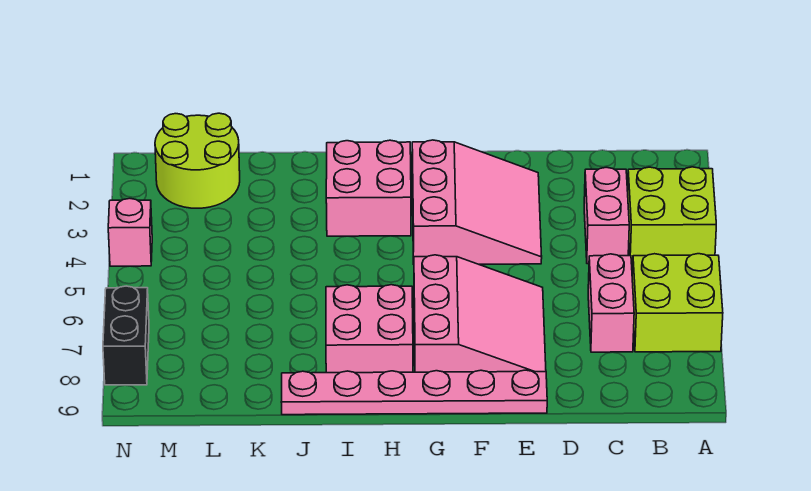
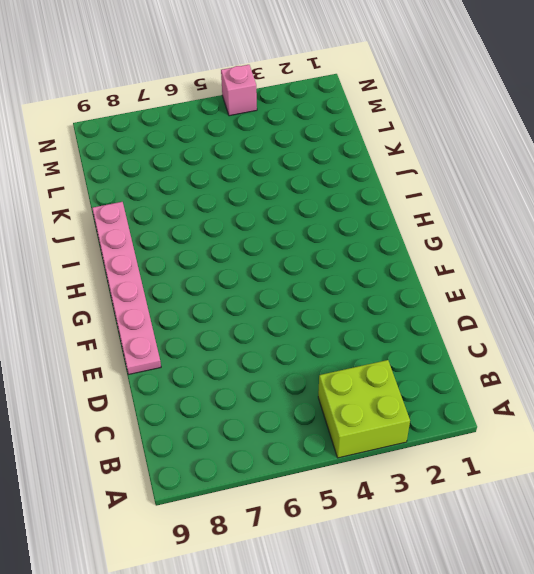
none -> lime brick A6:B7 level 1
none -> pink brick C3:C4 level 1
none -> pink brick C6:C7 level 1

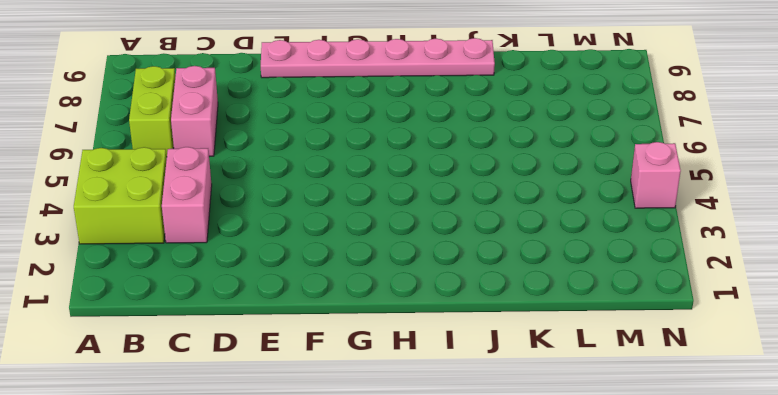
lime brick B6:B7 level 1 -> lime brick A6:B7 level 1
none -> pink slope E2:G4 level 1 top G
none -> pink slope E6:G8 level 1 top G
none -> pink brick H2:I3 level 1

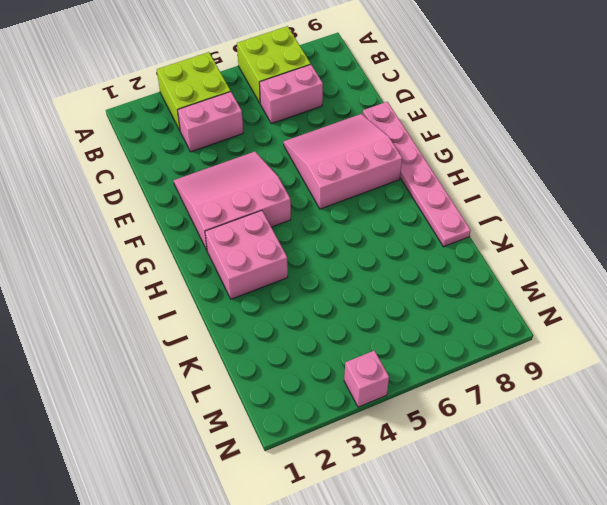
none -> pink brick H7:I8 level 1
none -> lime round brick L1:M2 level 1
none -> black brick N7:N8 level 1

